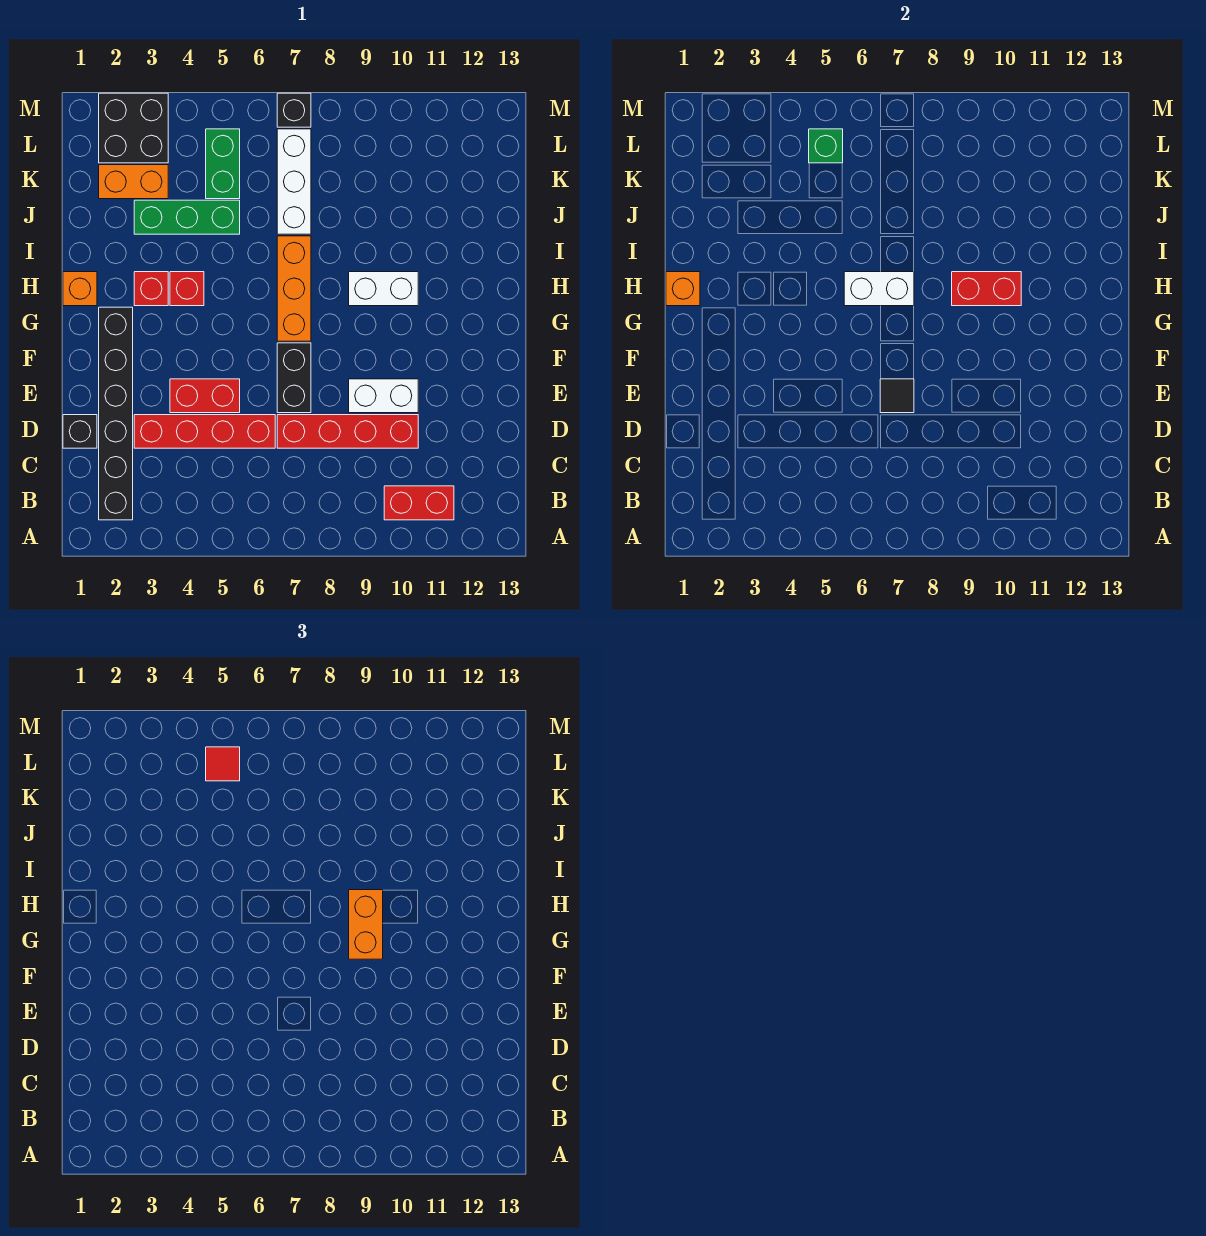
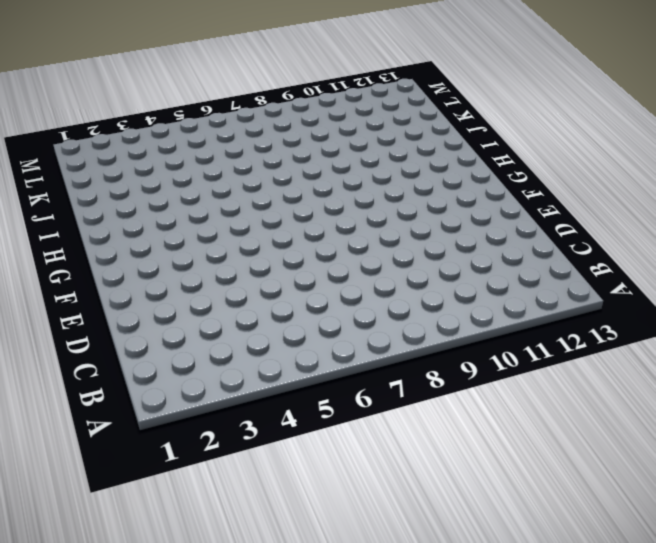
none -> black brick B2:G2 level 1
none -> red brick B10:B11 level 1
none -> black brick D1 level 1

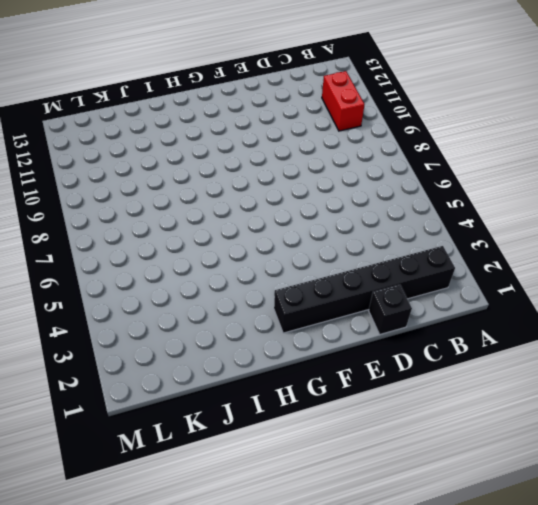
none -> red brick D3:D6 level 1
none -> red brick D7:D10 level 1
none -> red brick E4:E5 level 1

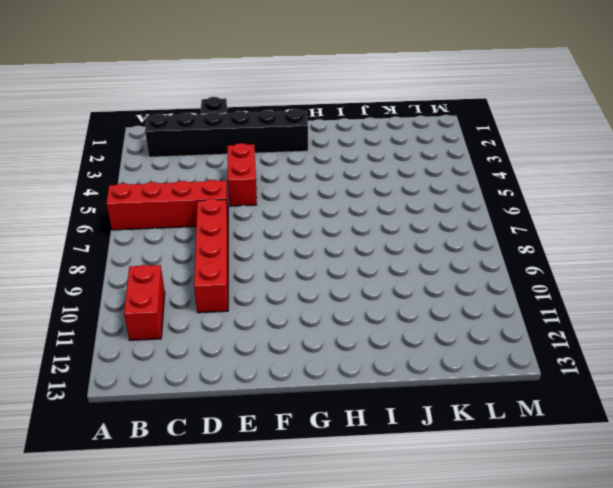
red brick A6:D6 level 1 -> red brick D3:D6 level 1
none -> black brick E7:F7 level 1
none -> white brick E9:E10 level 1
none -> orange brick G7:I7 level 1

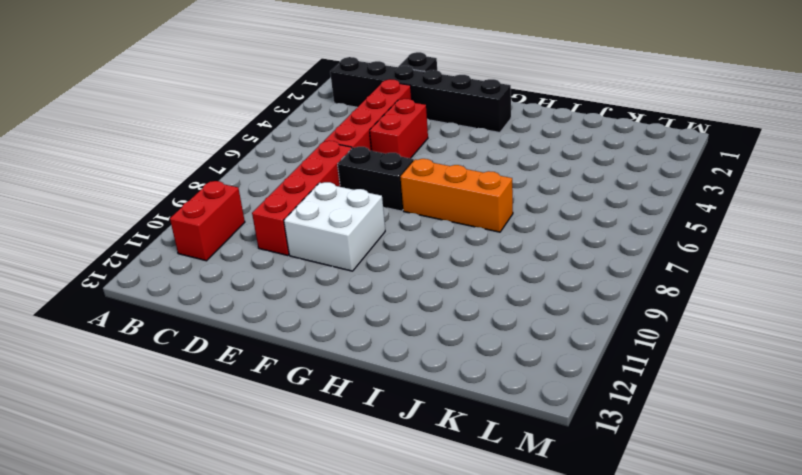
white brick E9:F10 level 1 -> white brick E9:E10 level 1
none -> orange brick H1 level 1
none -> red brick H3 level 1
none -> red brick H4 level 1

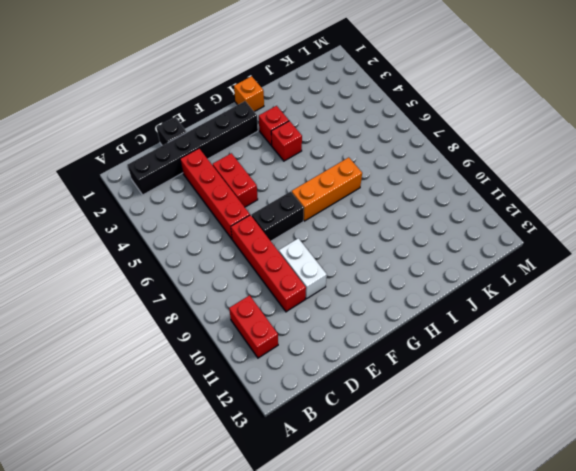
none -> white brick H9:H10 level 1
none -> green brick J3:J5 level 1
none -> white brick J7:L7 level 1

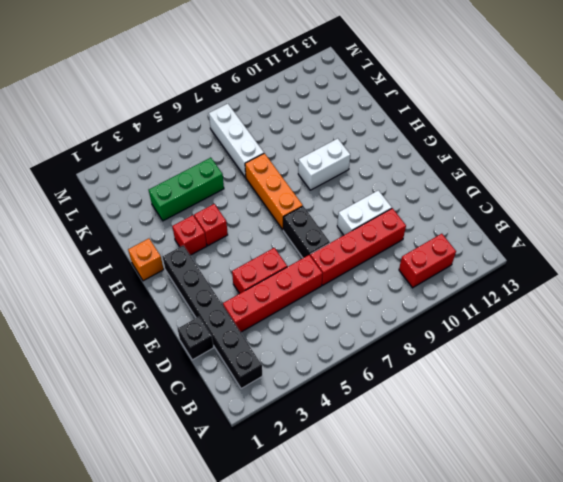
none -> orange brick K2:K3 level 1
none -> green brick K5:L5 level 1
none -> black brick L2:M3 level 1

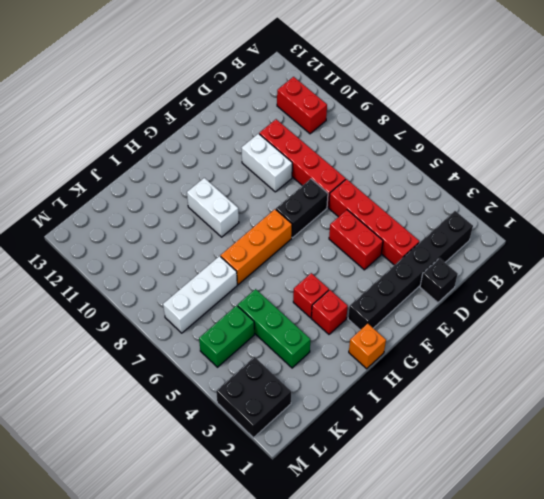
none -> orange brick K2:K3 level 1
none -> black brick M7 level 1
none -> black tile E7 level 2

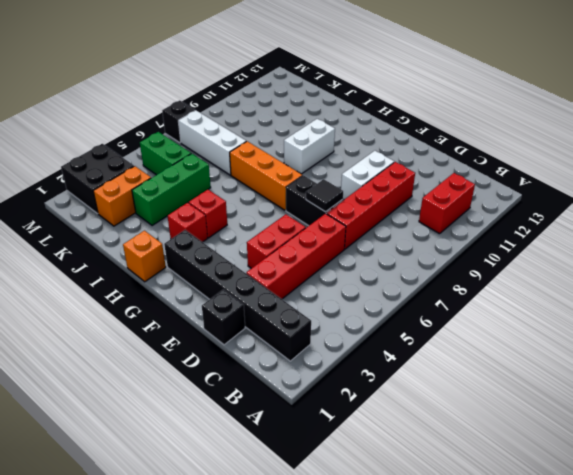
none -> orange brick H1 level 2
none -> white brick H6:H7 level 2
none -> red brick H9:H10 level 2

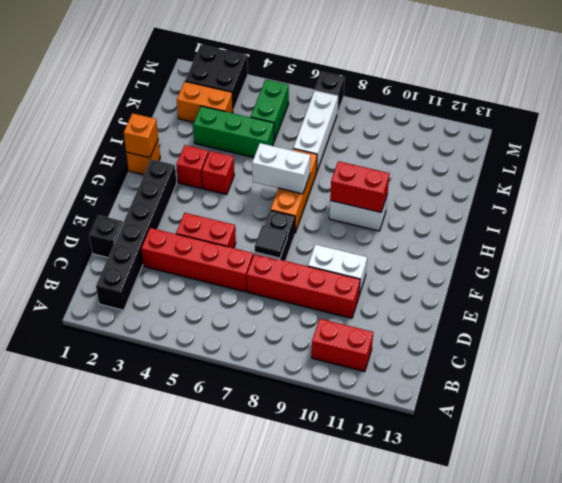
none -> green brick L5 level 2
none -> orange brick G9:H9 level 3
none -> red tile L5 level 3

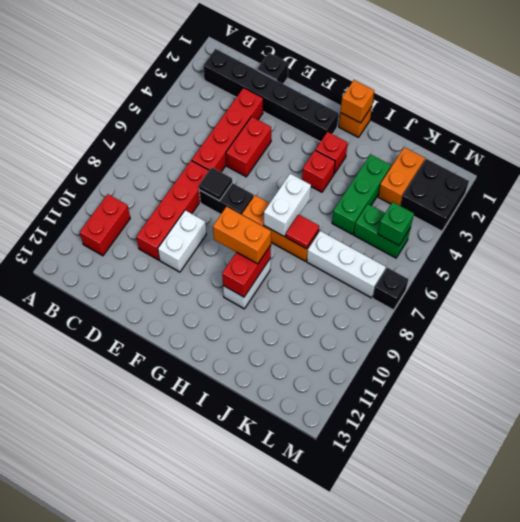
red tile I7 level 2 -> red tile L5 level 3

